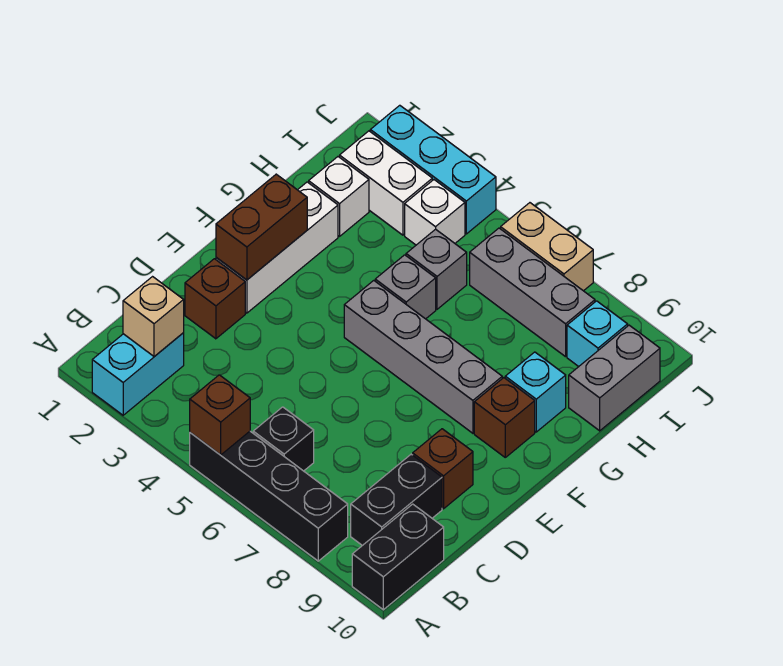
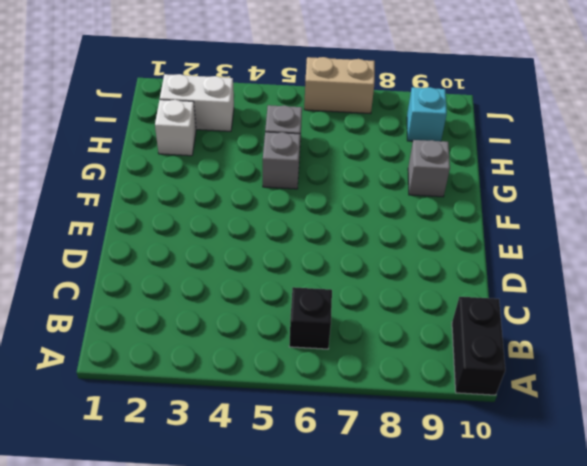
grey brick G9 level 1 -> cyan brick G9 level 1
none -> cyan brick A2:B2 level 1
none -> black brick A5:A8 level 1
none -> black brick B9:C9 level 1

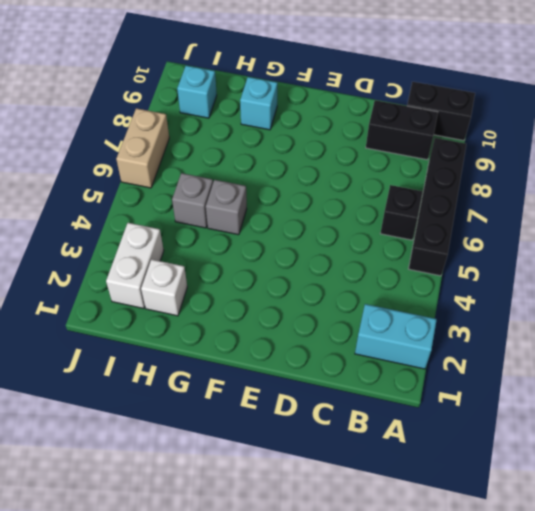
none -> brown brick D2 level 1
none -> brown brick D9 level 1
none -> white brick E2:G2 level 1

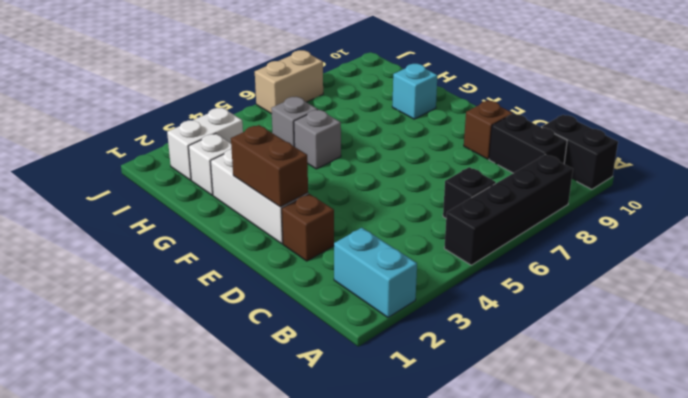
none -> grey brick F5:F8 level 1
none -> brown brick F9 level 1
none -> grey brick H10:I10 level 1

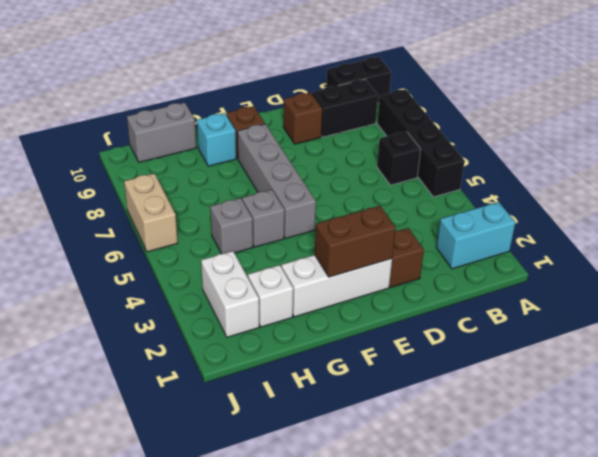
none -> white brick I4 level 1
none -> grey brick I6:I8 level 1
none -> cyan brick I9 level 1

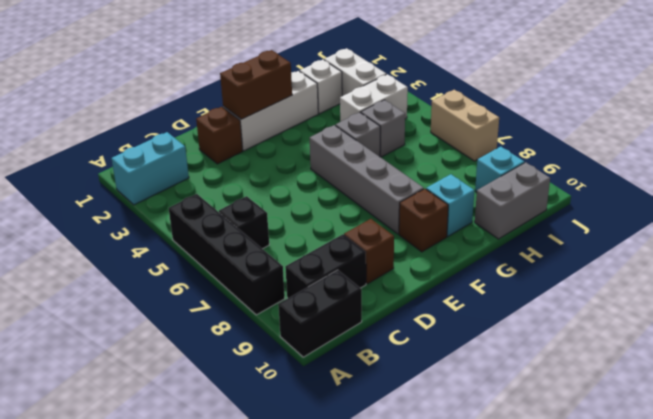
white brick H4:I4 level 1 -> white brick I4 level 1
none -> grey brick I6:I8 level 1
none -> cyan brick J2:J4 level 1
none -> brown brick A5 level 2

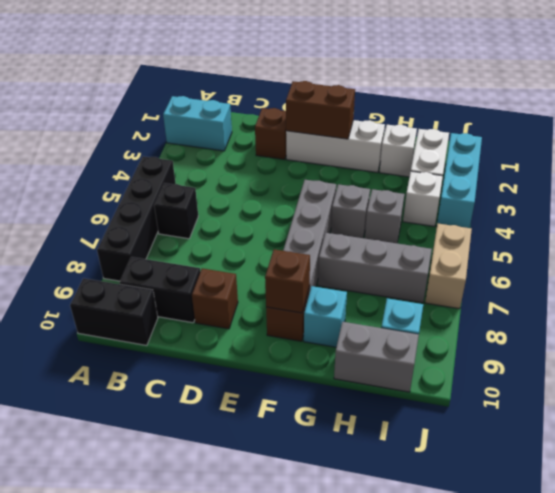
brown brick F9 level 2 -> brown brick A5 level 2
grey brick G7:I7 level 1 -> grey brick I6:I8 level 1
none -> tan brick B2 level 2

